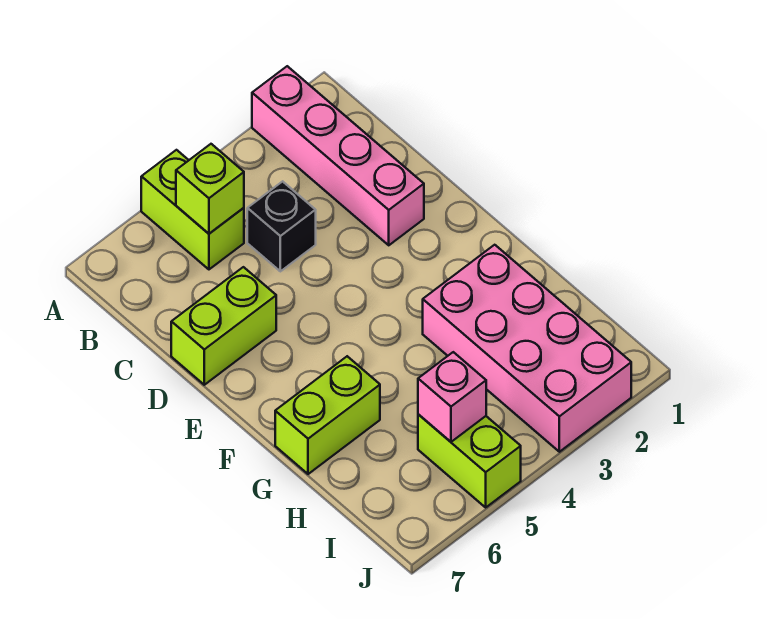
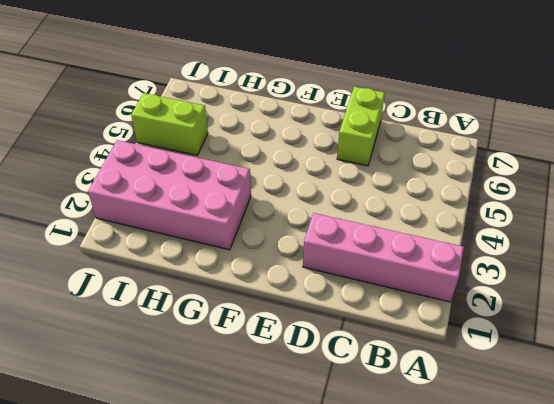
none -> lime brick A5:B5 level 1
none -> black brick C4 level 1

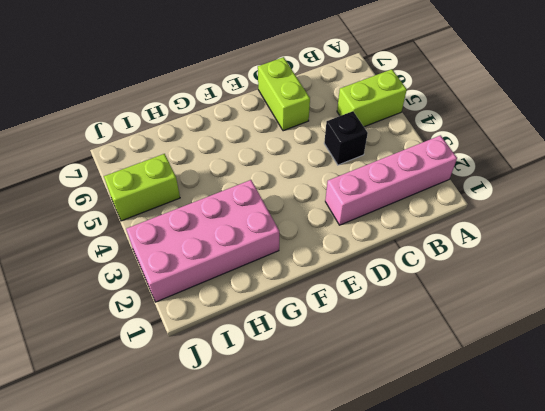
none -> lime brick G6:G7 level 1
none -> lime brick B5 level 2

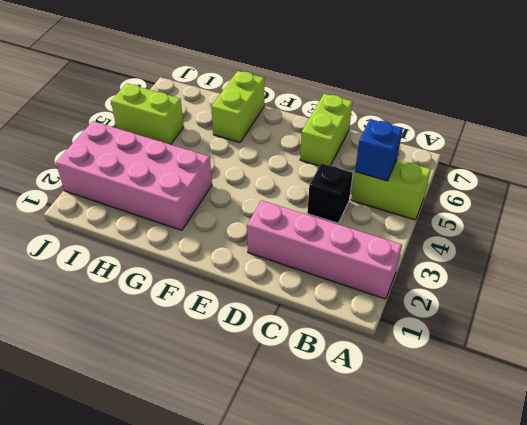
blue brick B5 level 2 -> lime brick B5 level 2
none -> pink brick I5 level 2

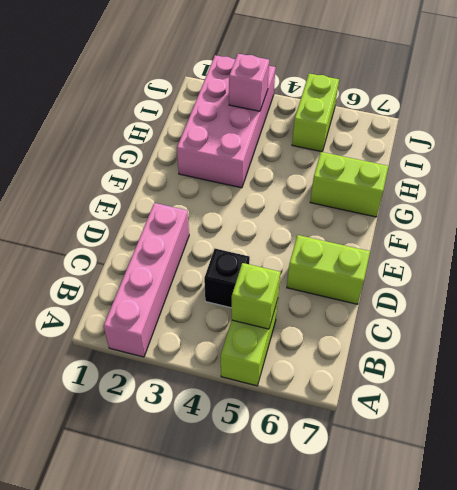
pink brick I3 level 2 -> pink brick I5 level 2

